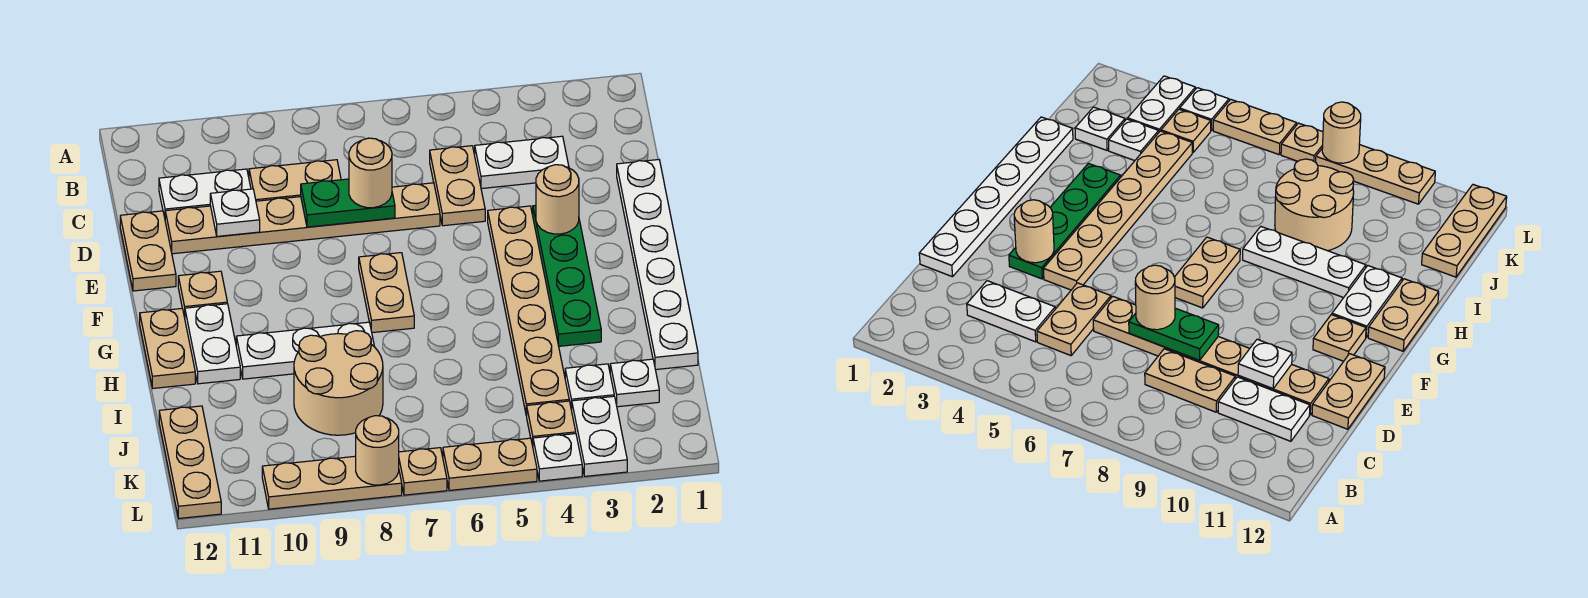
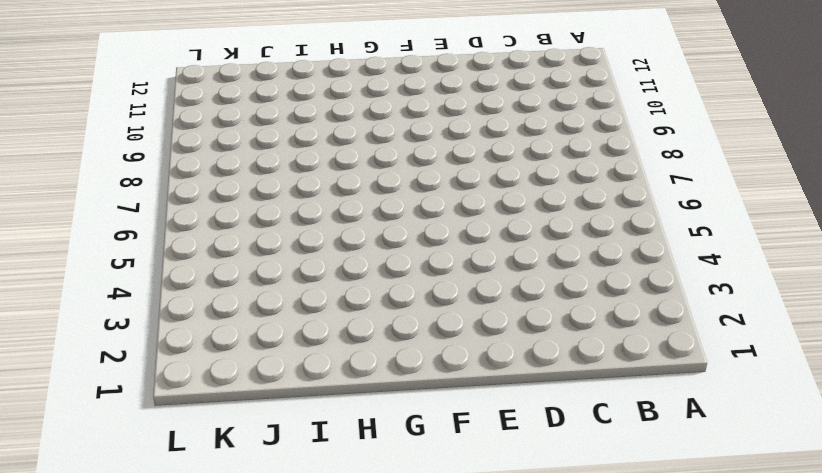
none -> white plate C3:C4 level 1
none -> tan plate C5:D5 level 1
none -> tan plate C8:C9 level 1

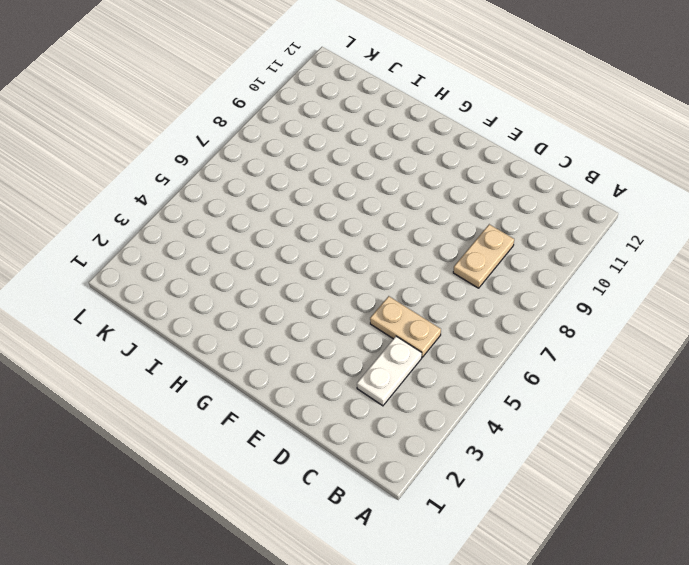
none -> white plate C10:C11 level 1
none -> white plate D1:I1 level 1
none -> tan plate D6:D11 level 1

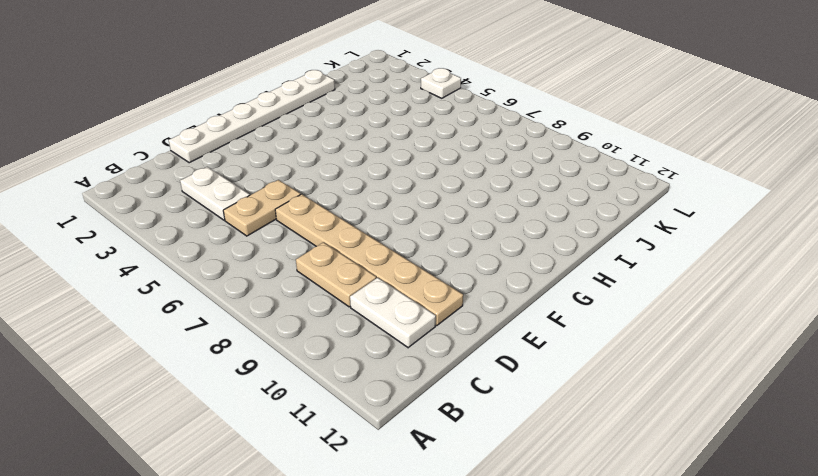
none -> tan plate D12:E12 level 1
none -> green plate E3:H3 level 1
none -> tan plate E4:J4 level 1

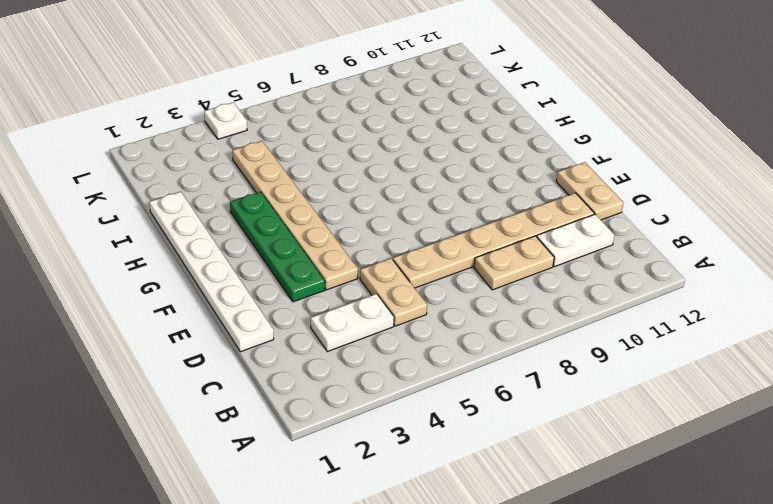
none -> tan plate F7:G7 level 1
none -> tan plate F11 level 1
none -> white plate G11:H11 level 1

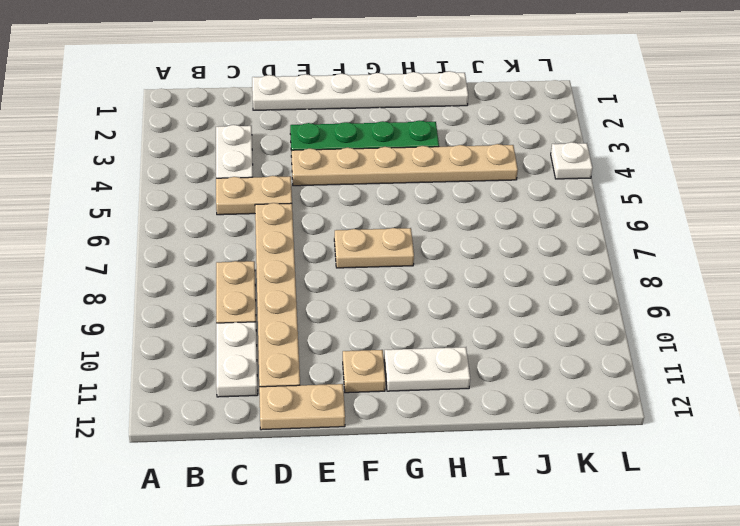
none -> tan plate G12:H12 level 1
none -> white plate H8:H10 level 1
none -> tan round brick I8:J9 level 1

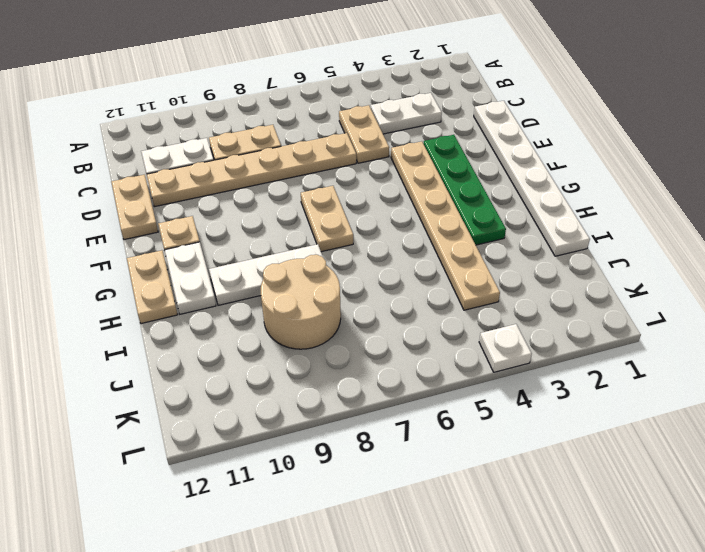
none -> white plate J2 level 1
none -> white plate J3 level 1
none -> tan plate J12:L12 level 1

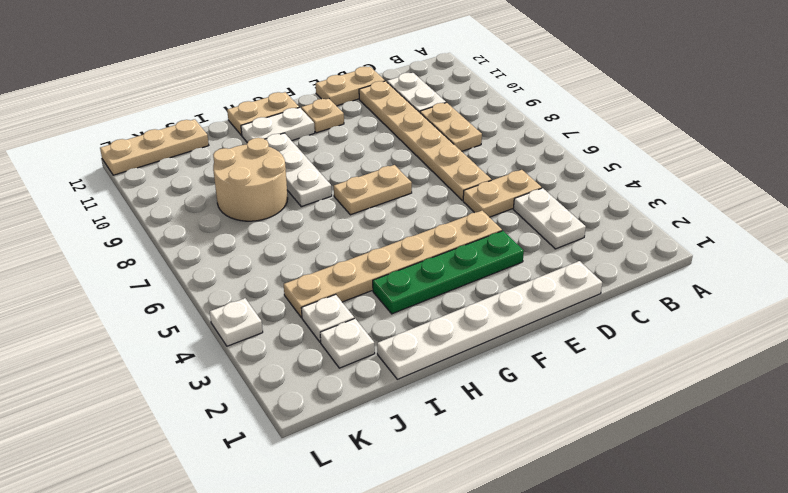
none -> white plate K3:L3 level 1
none -> tan plate K4 level 1
none -> tan plate L5:L6 level 1

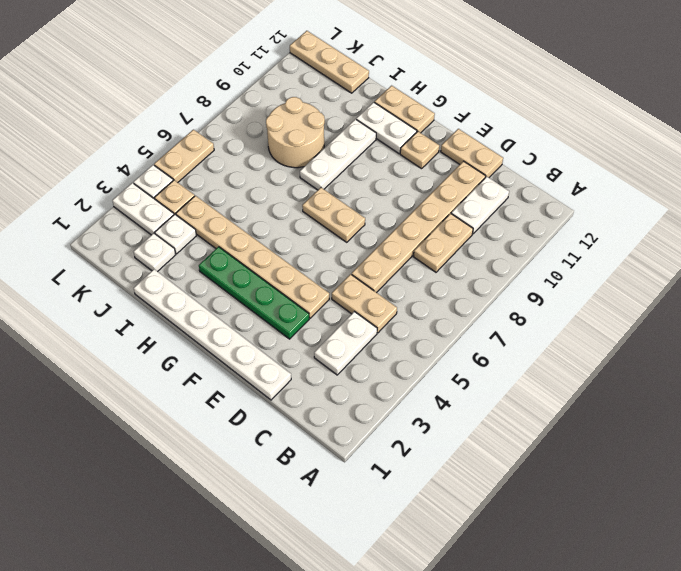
none -> tan plate L7 level 1
none -> tan plate L8:L10 level 1
none -> green plate D7:D8 level 2

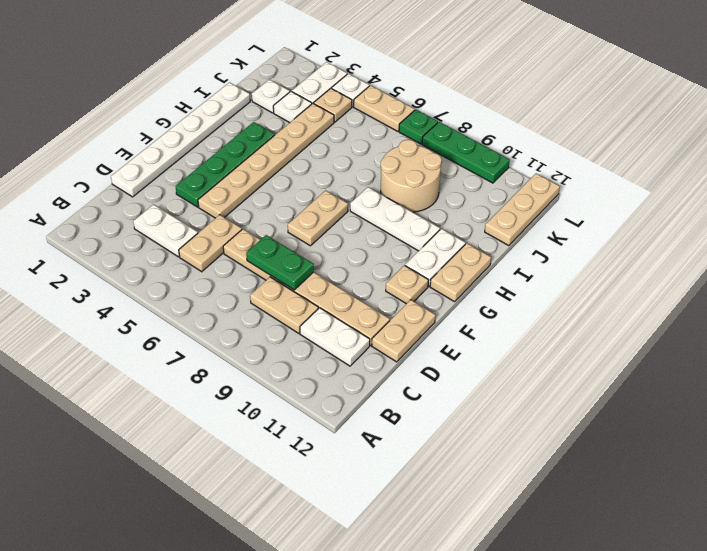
green plate L7 level 1 -> tan plate L7 level 1
green plate L8:L10 level 1 -> tan plate L8:L10 level 1
none -> white plate D10 level 2
none -> tan round brick E3 level 2
none -> tan round brick L8 level 2

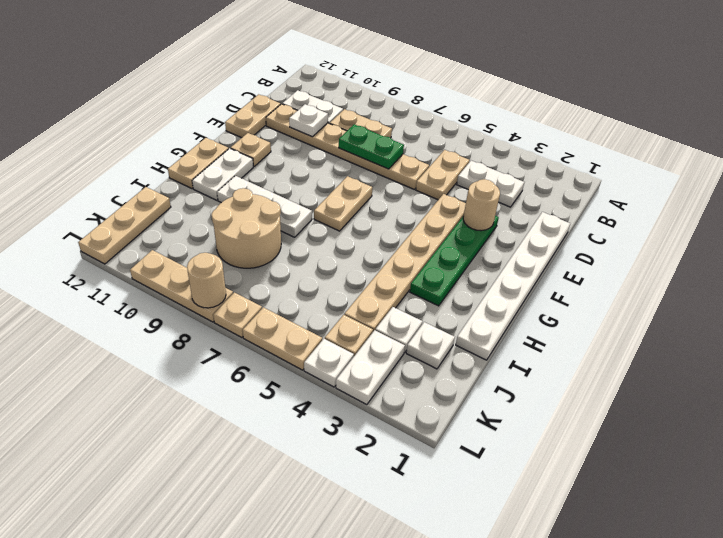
none -> tan round brick D7 level 3

